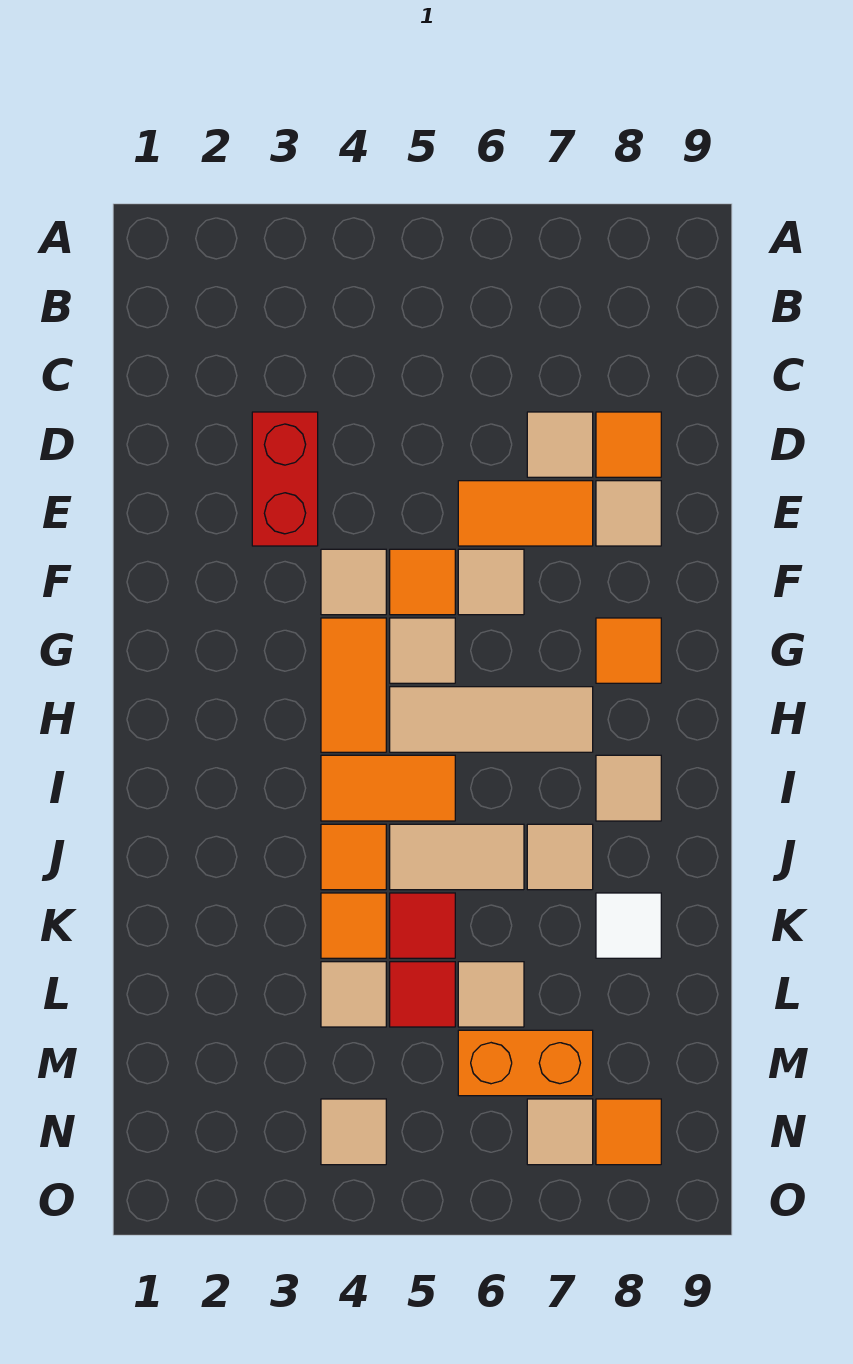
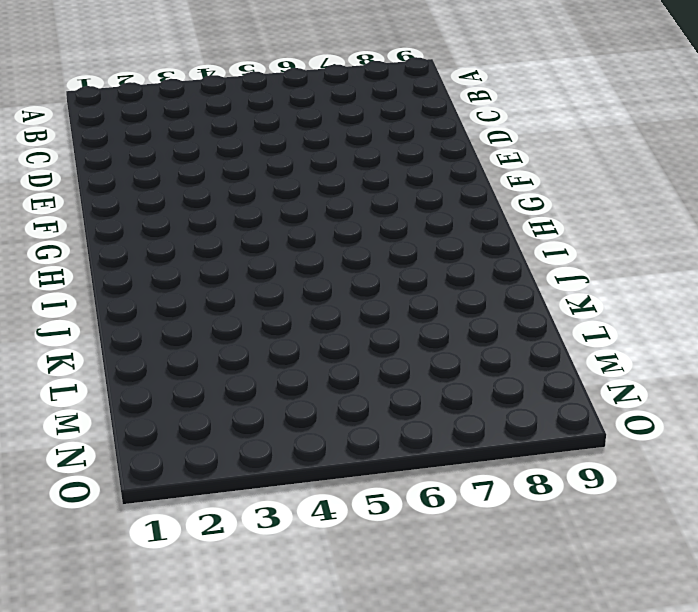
none -> red brick D3:E3 level 1
none -> tan tile D7 level 1
none -> orange tile D8 level 1

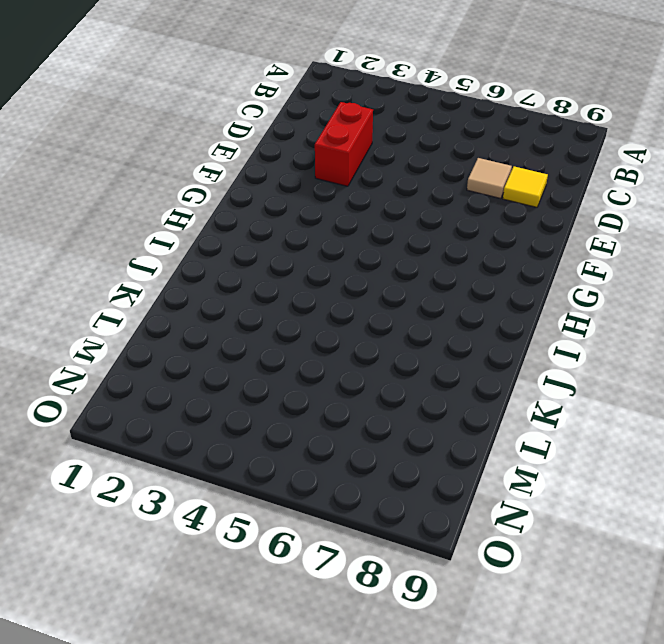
yellow tile D8 level 1 -> orange tile D8 level 1
none -> orange tile E6:E7 level 1
none -> tan tile E8 level 1
none -> tan tile F4 level 1

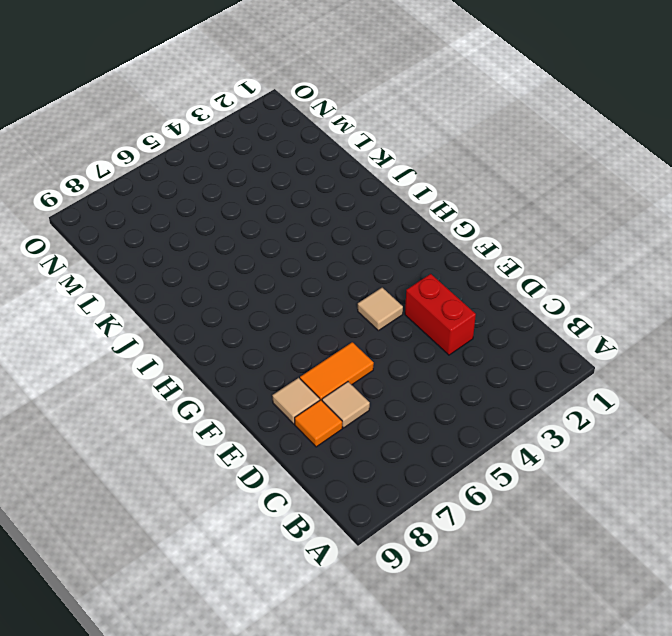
none -> orange tile F5 level 1
none -> tan tile F6 level 1
none -> orange tile G4:H4 level 1

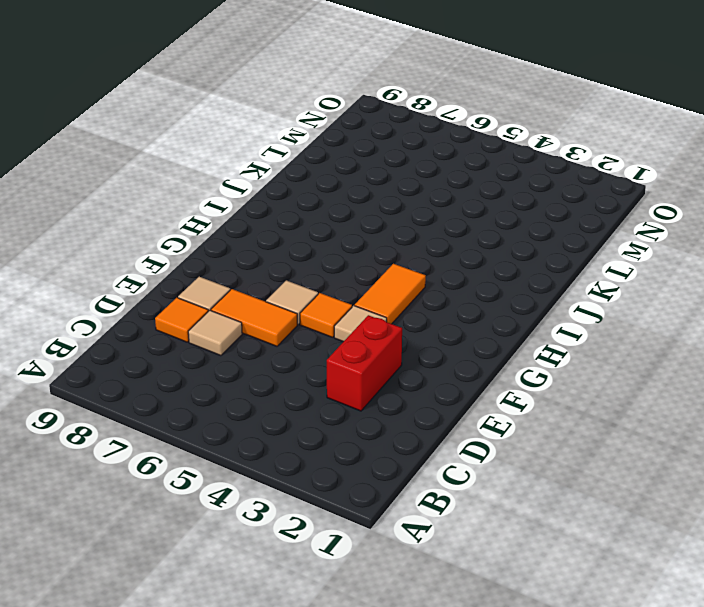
none -> tan tile G5 level 1
none -> orange tile G8 level 1
none -> tan tile H5:H7 level 1

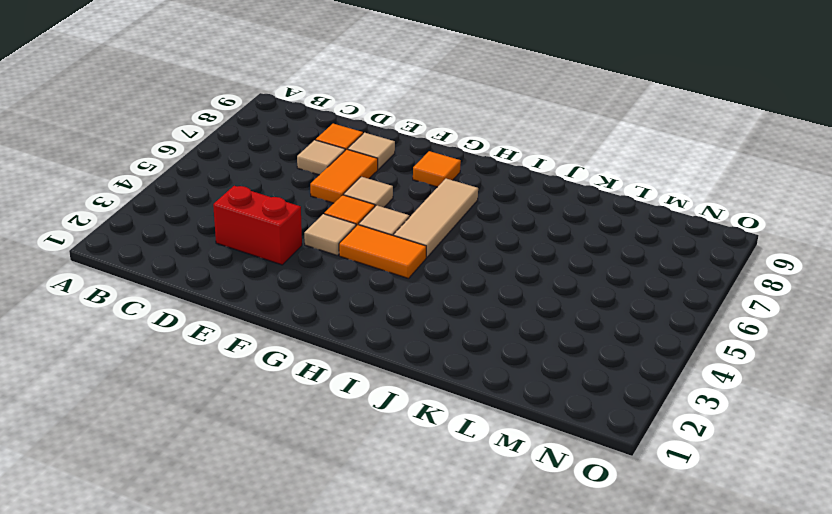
none -> orange tile I4:I5 level 1
none -> tan tile I8 level 1
none -> orange tile J4 level 1

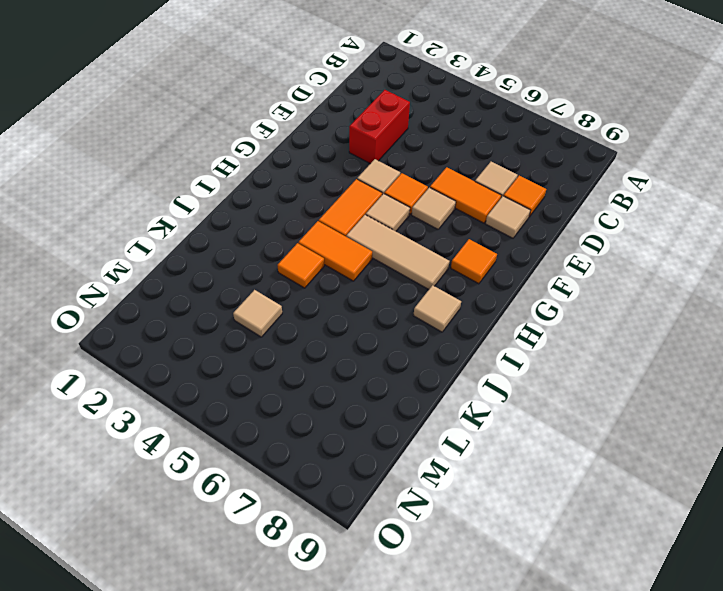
none -> tan tile J5:J6 level 1
none -> tan tile J7 level 1
none -> orange tile K4 level 1

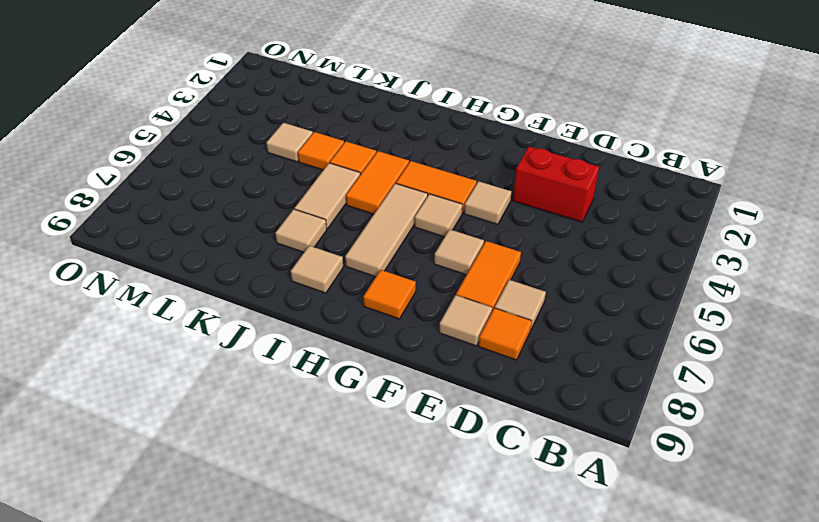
none -> orange tile F5 level 1
none -> red tile K5 level 1
none -> white tile K8 level 1

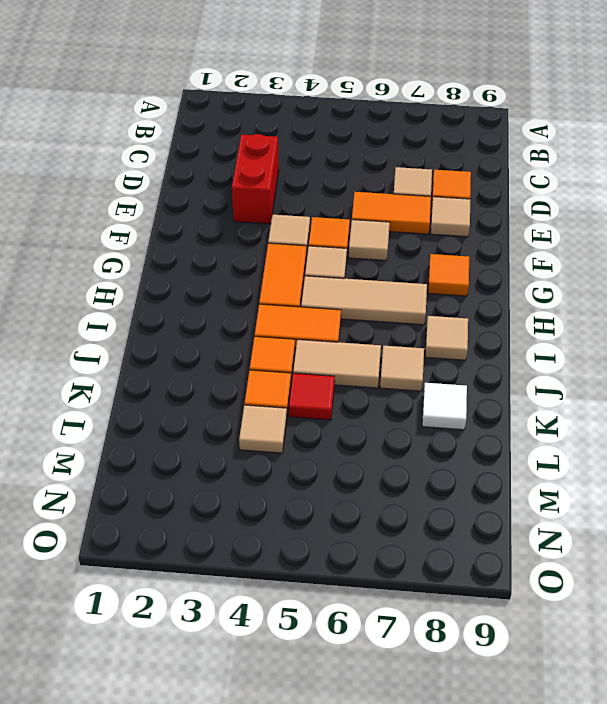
none -> red tile L5 level 1
none -> tan tile L6 level 1
none -> orange brick M6:M7 level 1

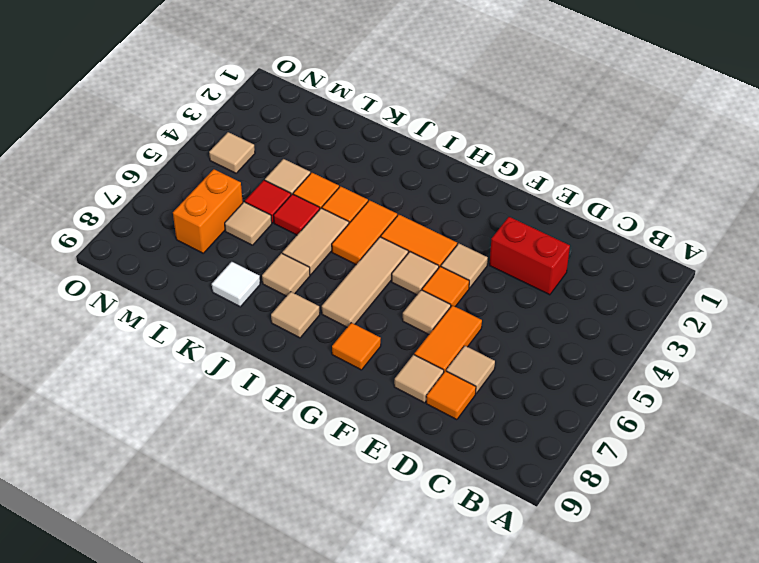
none -> tan tile N7 level 1
none -> orange tile N8 level 1

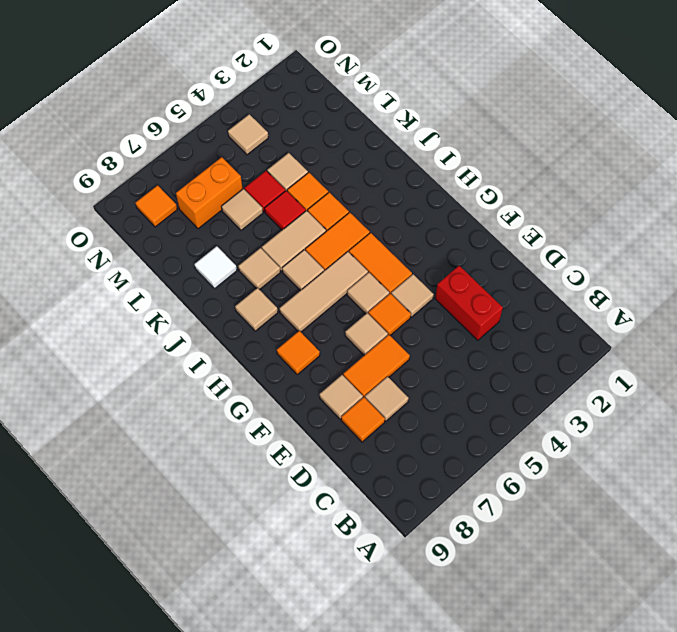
tan tile I6 level 1 -> tan tile N7 level 1

